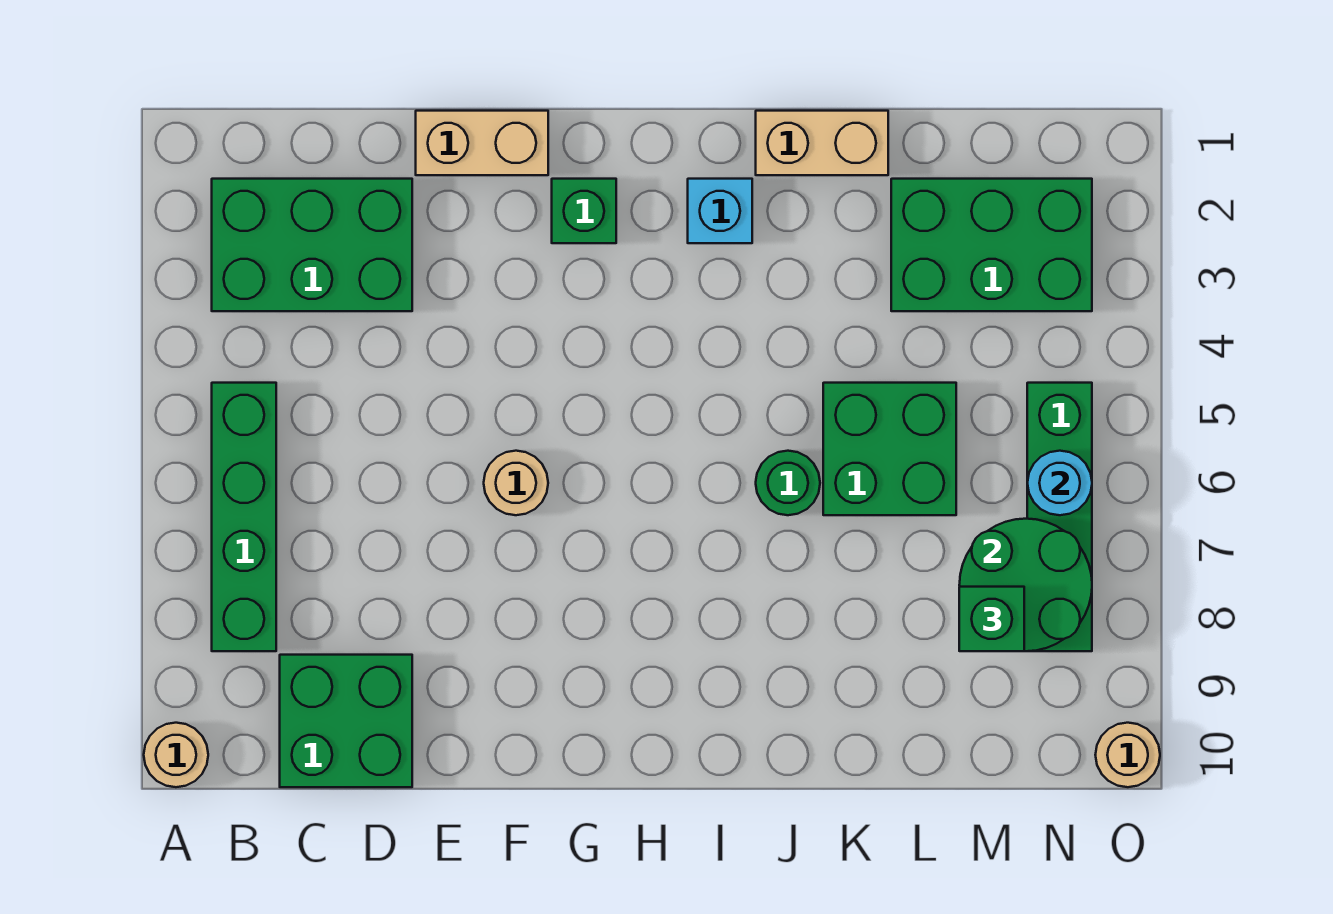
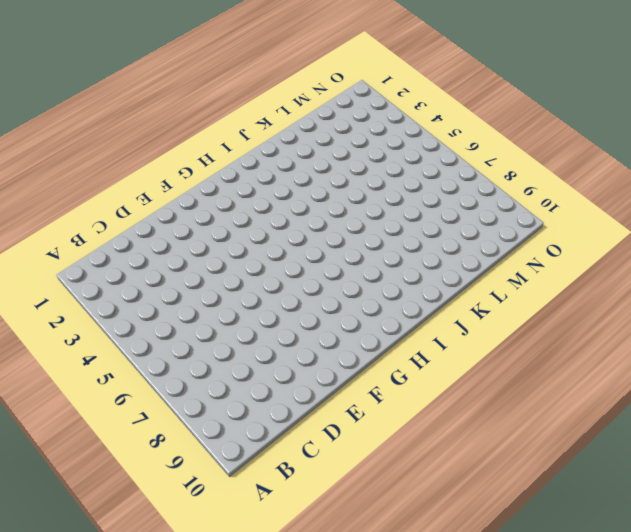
none -> tan round brick A10 level 1
none -> green brick B2:D3 level 1
none -> green brick B5:B8 level 1

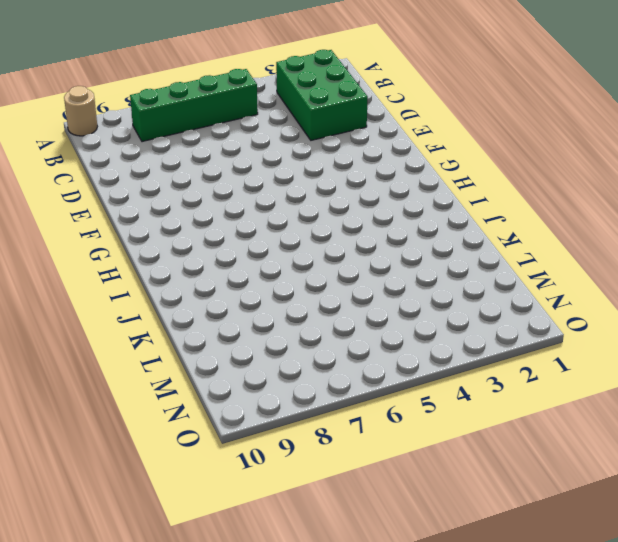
none -> green brick C9:D10 level 1
none -> tan brick E1:F1 level 1
none -> tan round brick F6 level 1

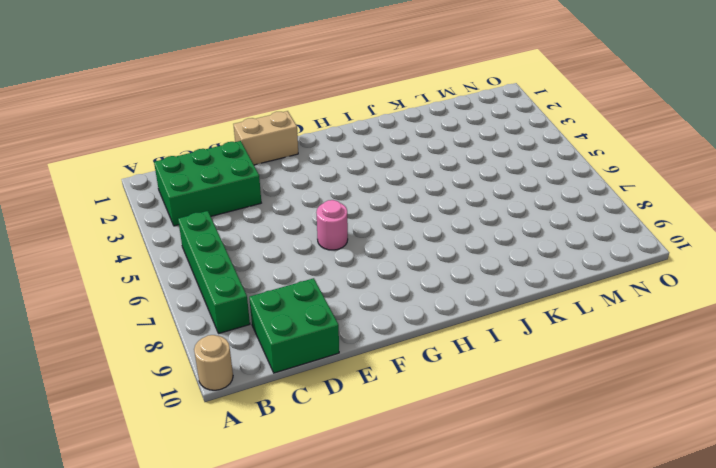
pink round brick F6 level 1 -> tan round brick F6 level 1
none -> green brick G2 level 1
none -> cyan brick I2 level 1
none -> tan brick J1:K1 level 1

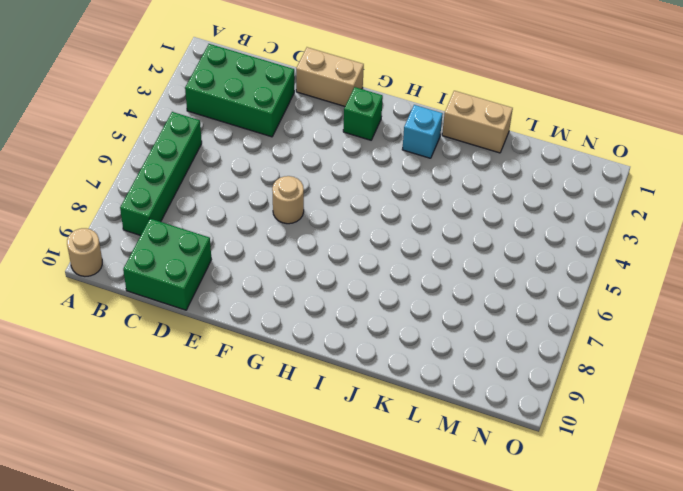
none -> green round brick J6 level 1
none -> green brick K5:L6 level 1
none -> green brick L2:N3 level 1

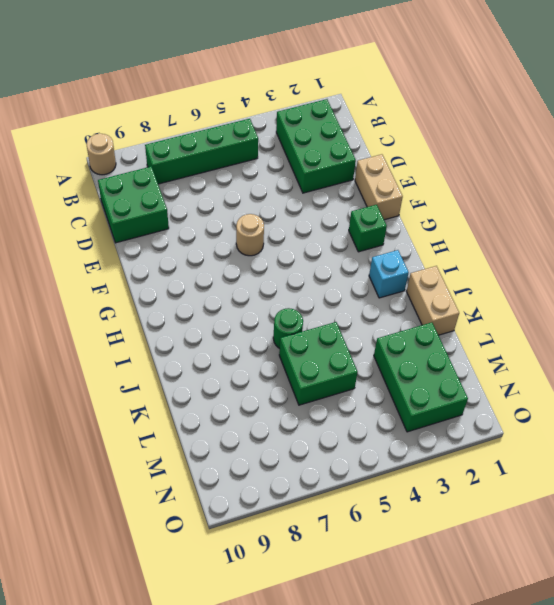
none -> green brick N5:N8 level 1
none -> tan round brick O10 level 1
none -> green round brick M7:N8 level 2

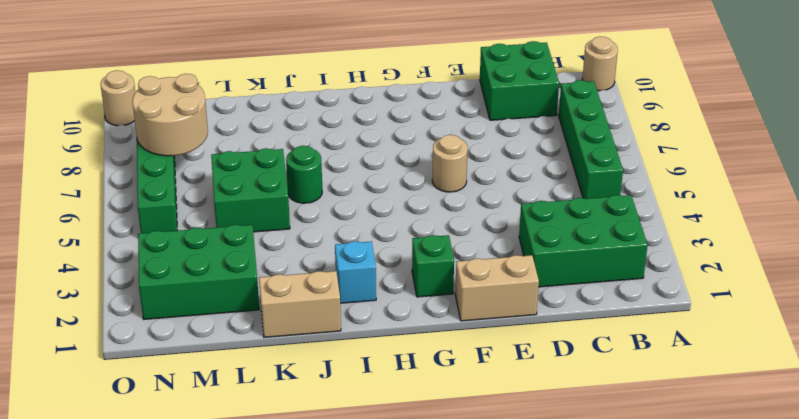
tan round brick M7:N8 level 2 -> green round brick M7:N8 level 2
none -> cyan round brick N6 level 2
none -> green brick M8 level 3

